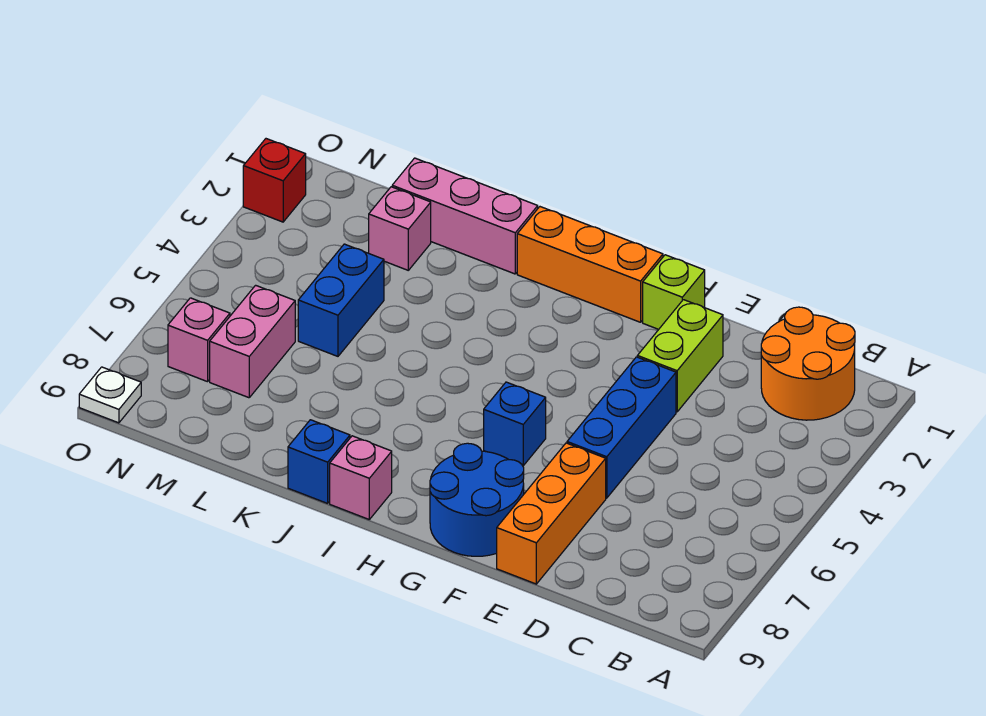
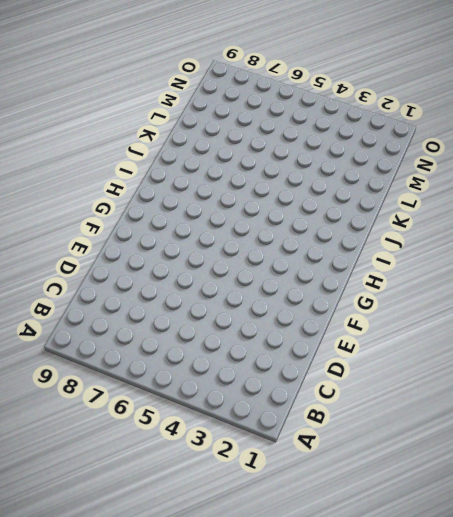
none -> orange round brick B1:C2 level 1
none -> lime brick E2:E3 level 1
none -> blue brick E4:E6 level 1

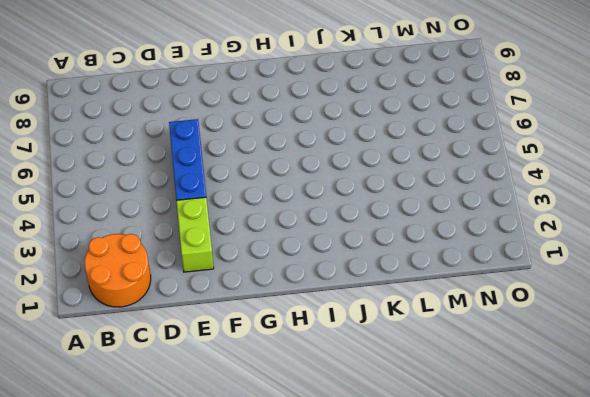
none -> orange brick E7:E9 level 1
none -> lime brick F1 level 1
none -> blue round brick F8:G9 level 1

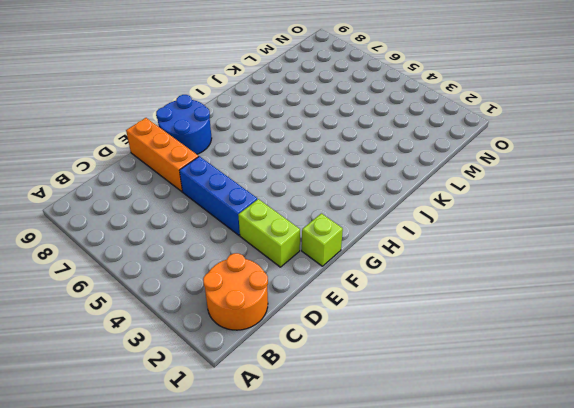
none -> orange brick G1:I1 level 1
none -> blue brick G6 level 1
none -> pink brick I9 level 1

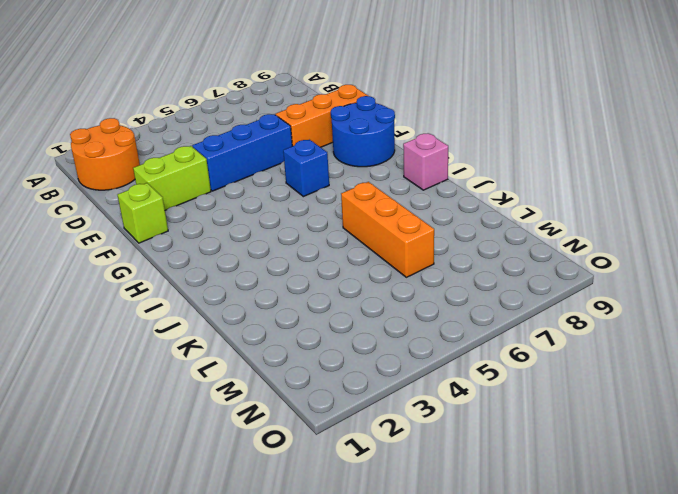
orange brick J6:L6 level 1 -> orange brick G1:I1 level 1
none -> pink brick J1:L1 level 1
none -> blue brick J9 level 1
none -> pink brick L2 level 1

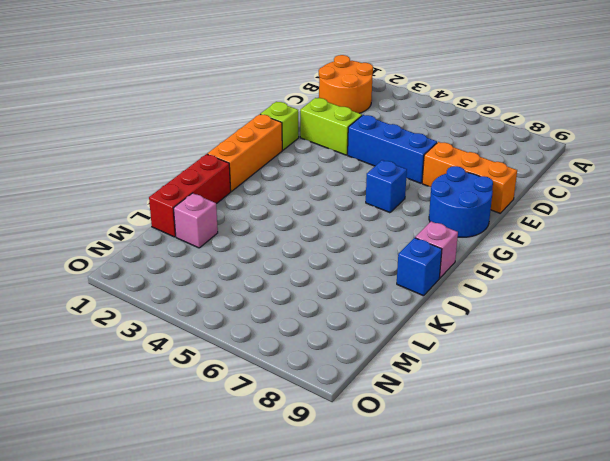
red brick J1:L1 level 1 -> pink brick J1:L1 level 1
none -> blue brick L4:L5 level 1
none -> pink brick M6:M7 level 1
none -> pink brick N7 level 1

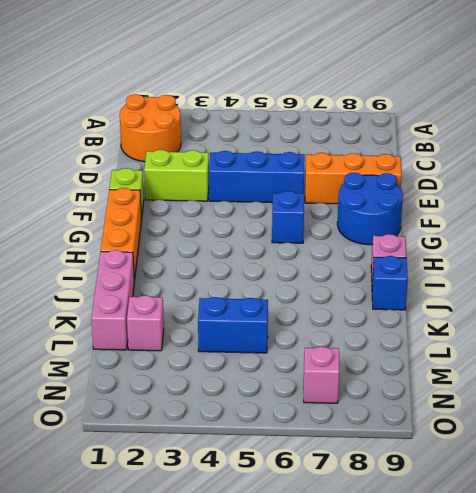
none -> pink brick M6:M7 level 1
none -> red brick O2 level 1
none -> white plate O9 level 1

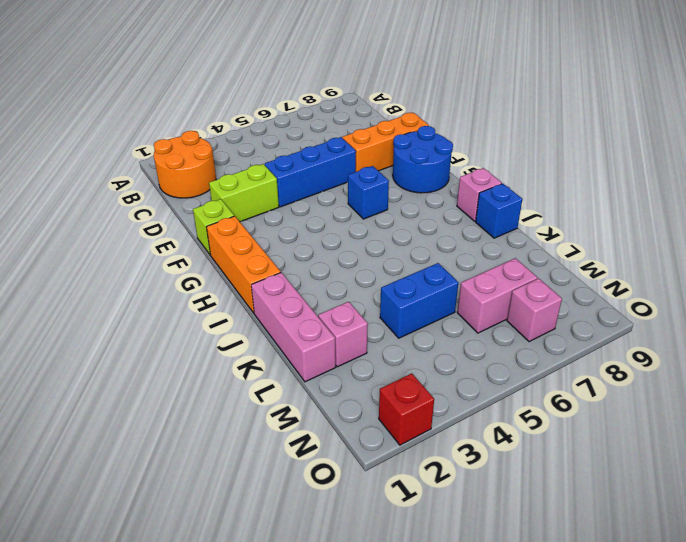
none -> white plate O9 level 1

